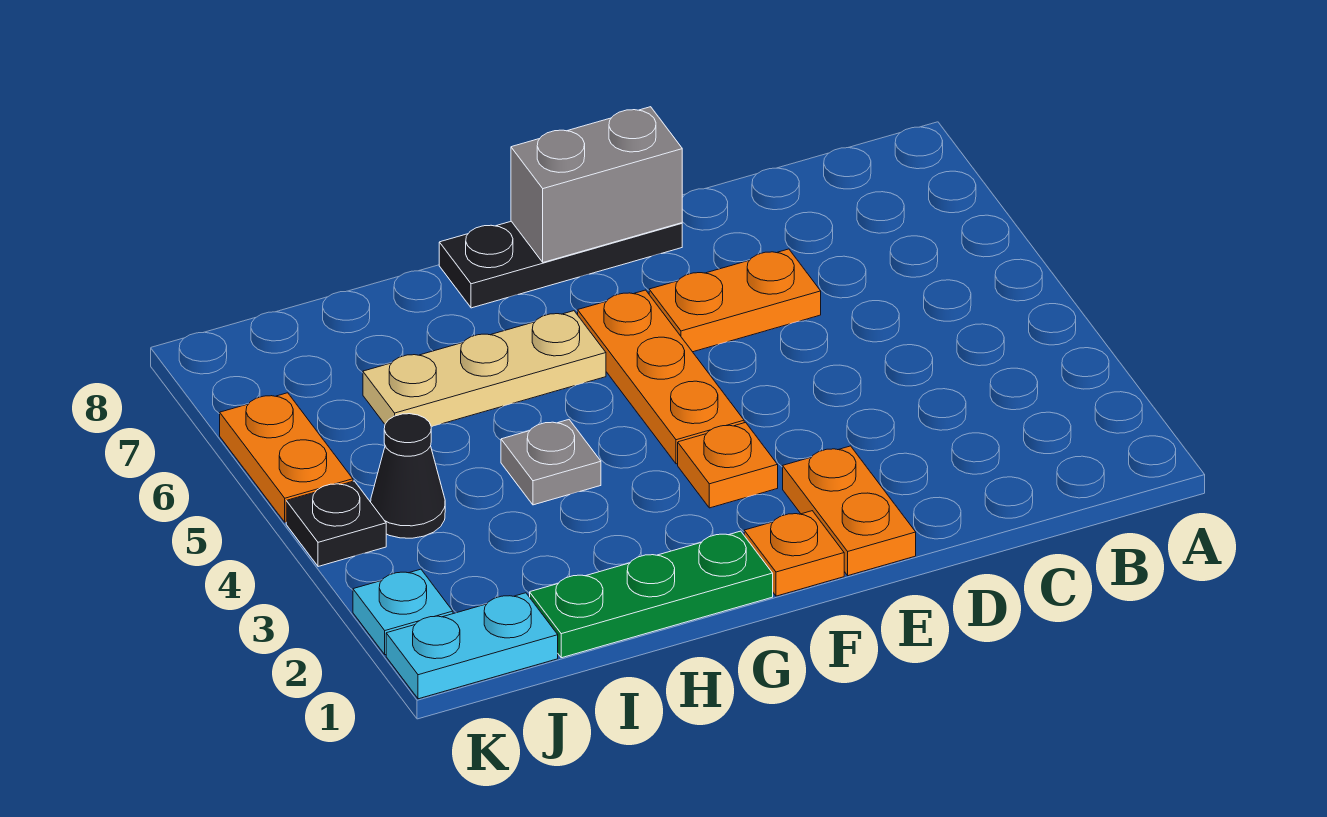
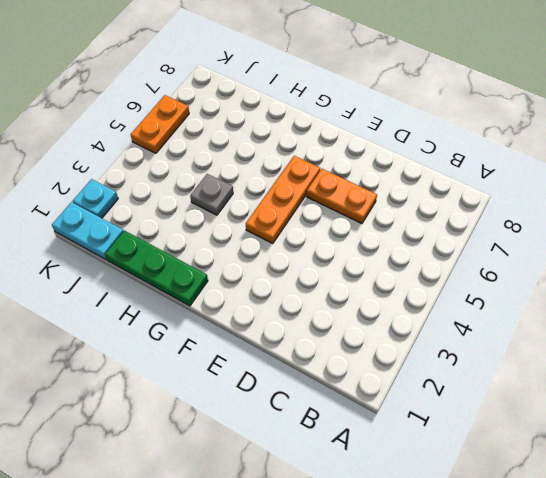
none -> orange plate E1:E2 level 1
none -> black plate E8:G8 level 1
none -> orange plate F1 level 1

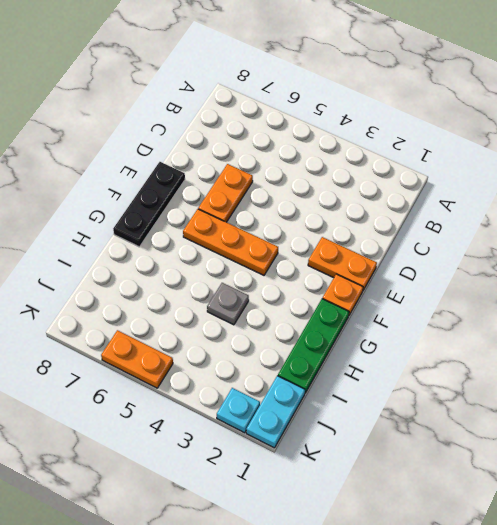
none -> orange plate F3 level 1
none -> tan plate G6:I6 level 1
none -> black cone J4 level 1

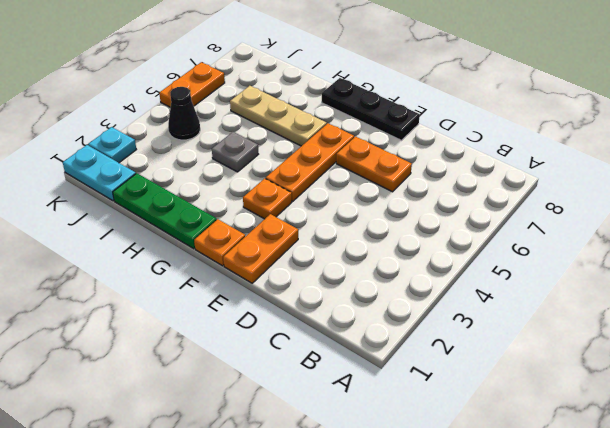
none -> black plate K4 level 1
none -> grey brick E8:F8 level 2

